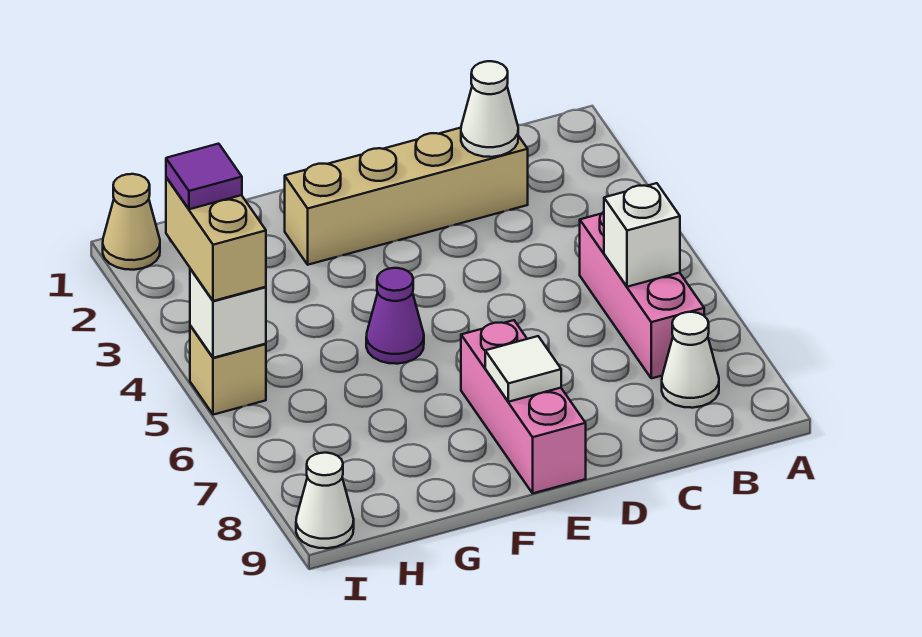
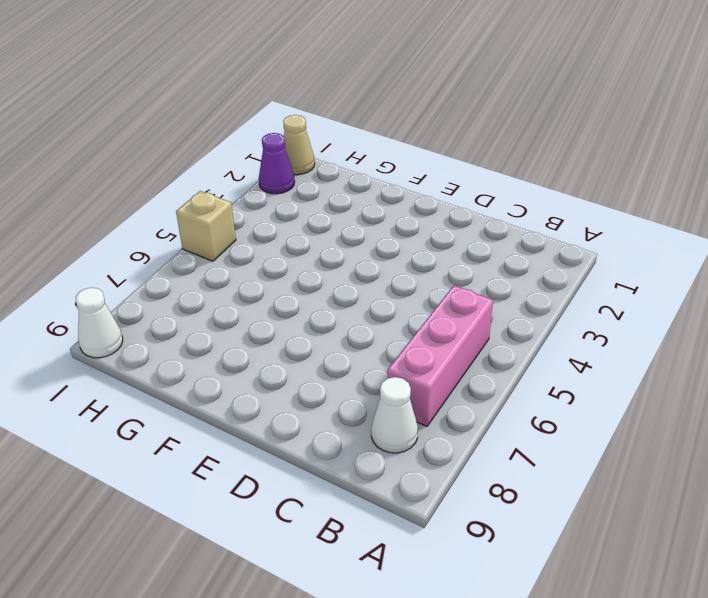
purple cone I2 level 1 -> purple cone F5 level 1
none -> tan brick C2:F2 level 1
none -> pink brick E7:E9 level 1
none -> white brick B6 level 2

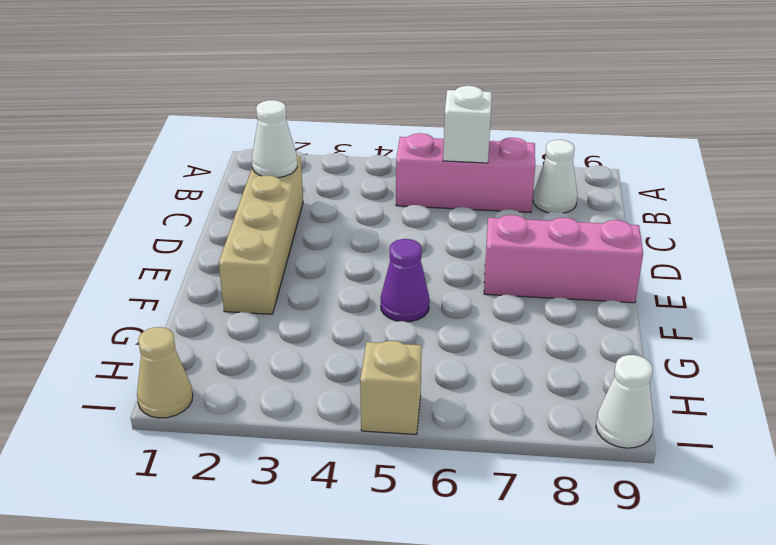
none -> white tile E8 level 2
none -> white brick I5 level 2
none -> tan brick I4:I5 level 3

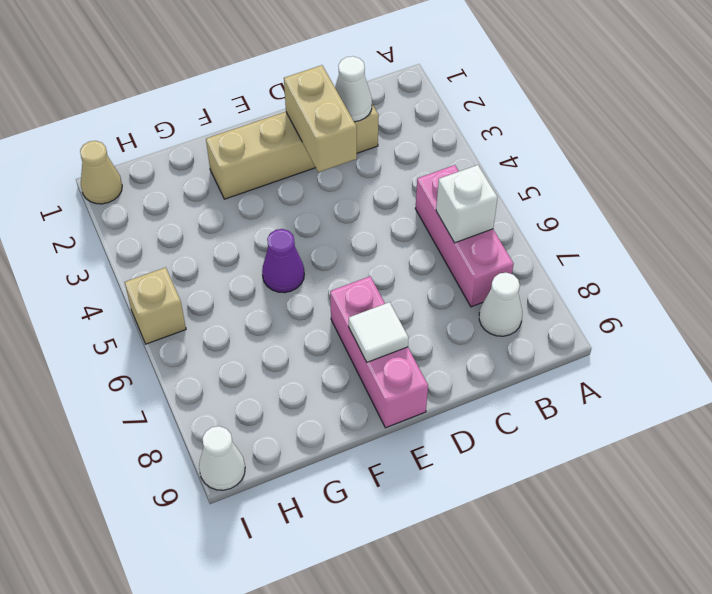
tan brick D2:D3 level 2 -> tan brick I4:I5 level 3
none -> white brick I5 level 2
none -> purple tile I4 level 4

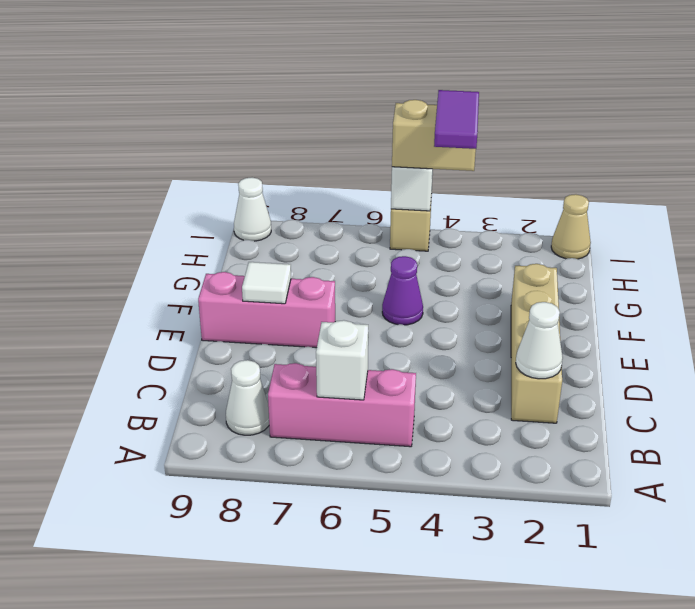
purple tile H4:I4 level 4 -> purple tile I4 level 4

